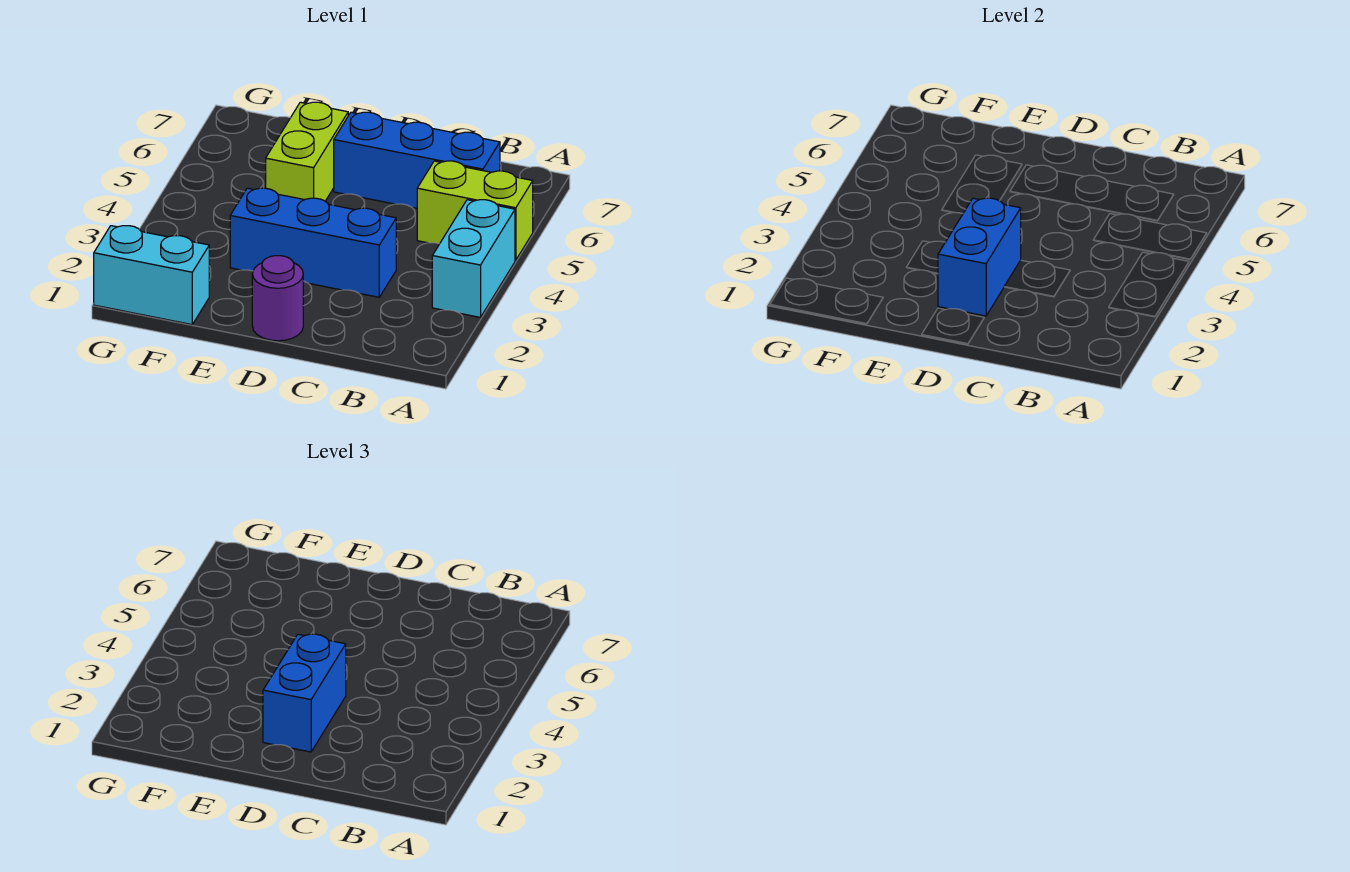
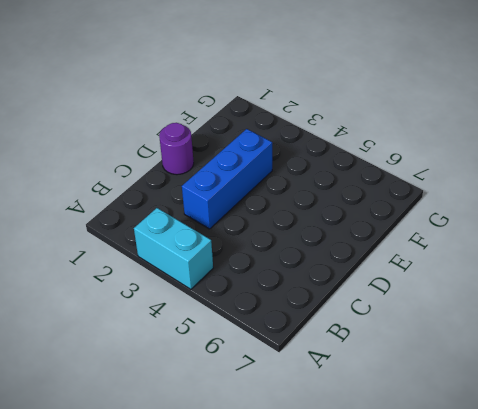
none -> lime brick A5:B5 level 1
none -> blue brick B6:D6 level 1

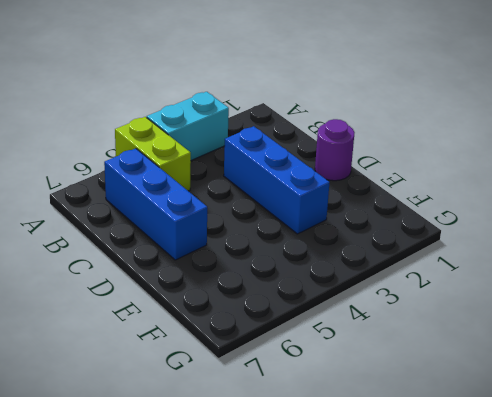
none -> lime brick E5:E6 level 1
none -> cyan brick F1:G1 level 1

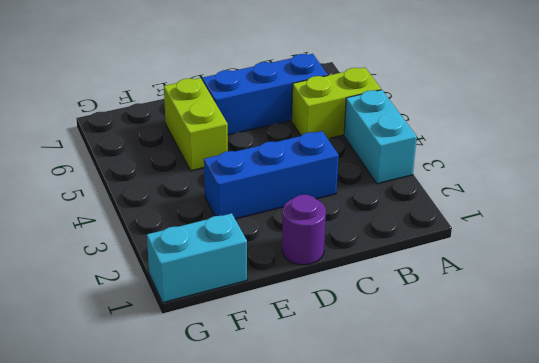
none -> blue brick D2:D3 level 2
none -> blue brick D2:D3 level 3

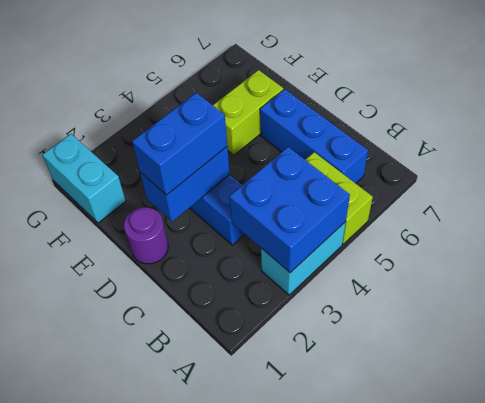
blue brick A3:B4 level 2 -> none

